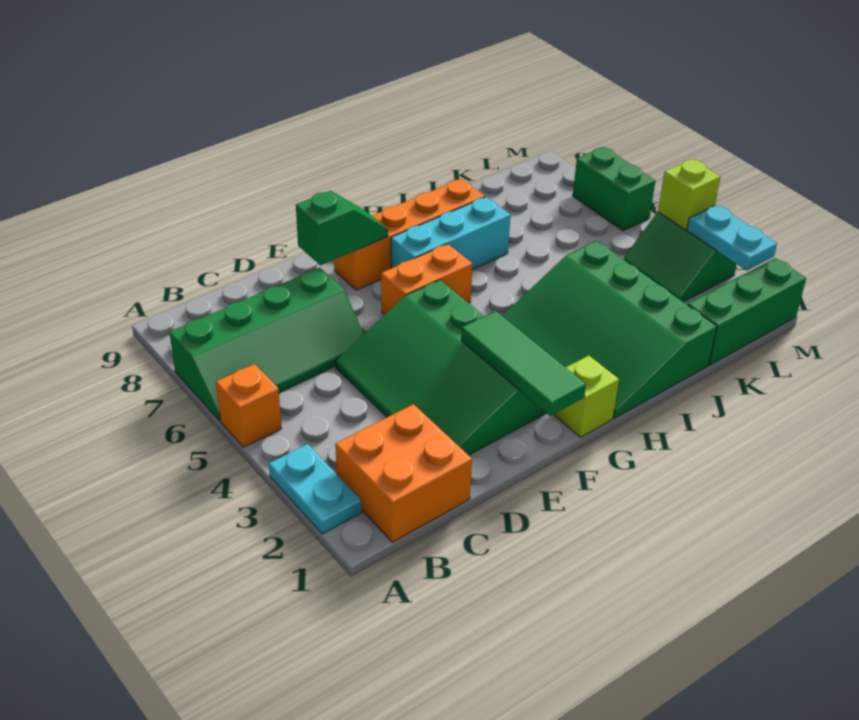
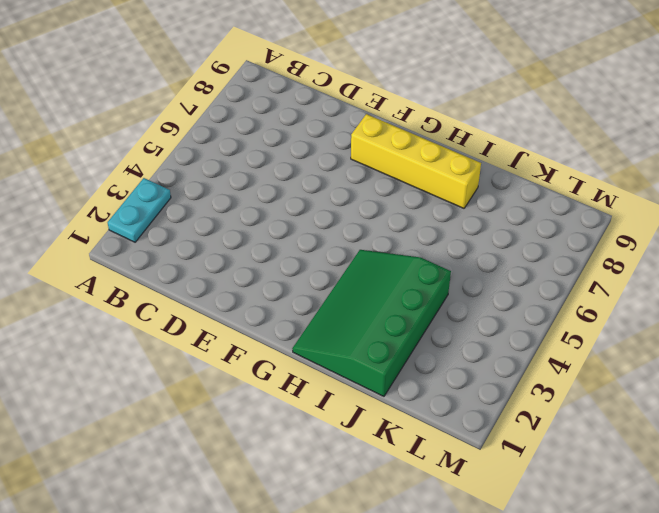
yellow brick F8:I8 level 1 -> orange brick F8:I8 level 1
none -> orange brick A5 level 1
none -> green slope A6:D7 level 1 top 7
none -> orange brick B1:C2 level 1

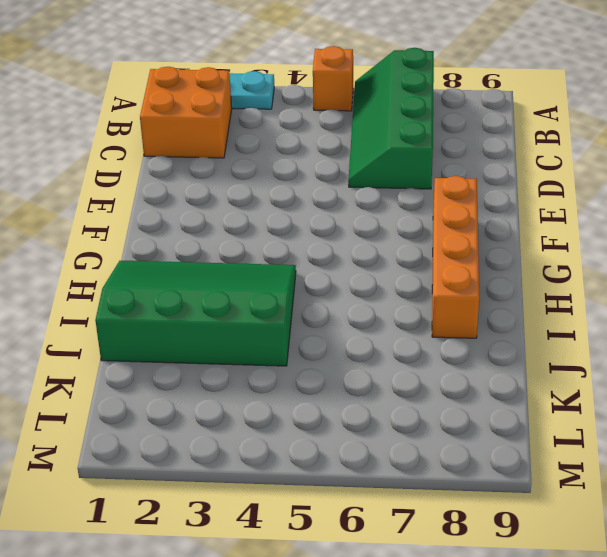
none -> green slope D2:F5 level 1 top F
none -> orange brick F6:G6 level 1
none -> lime brick G1 level 1

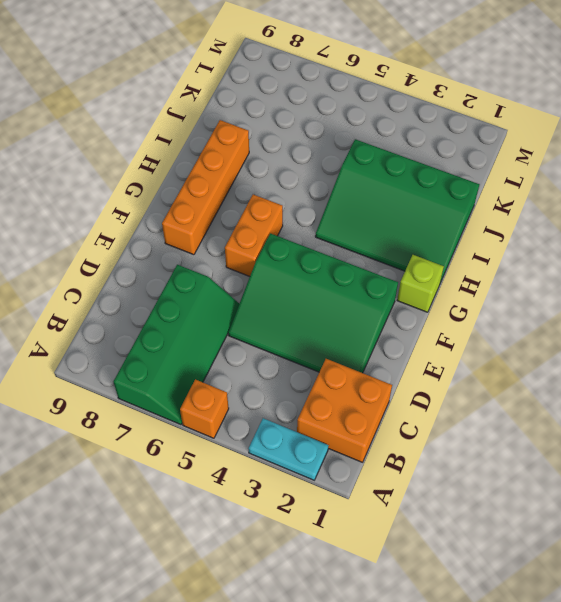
none -> cyan brick G7:I7 level 1
none -> green brick K1:M1 level 1
none -> green slope L3:M4 level 1 top M

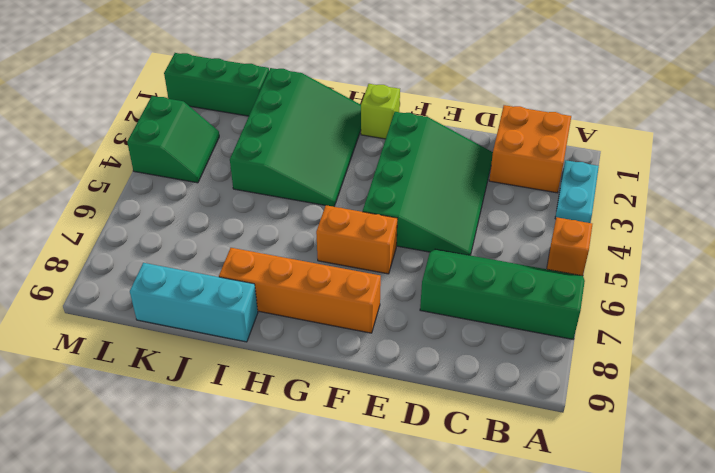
cyan brick I9:K9 level 1 -> cyan brick G7:I7 level 1
none -> green brick M6:M7 level 1
none -> green slope E8:F8 level 2 top E
none -> green tile F1:F3 level 2

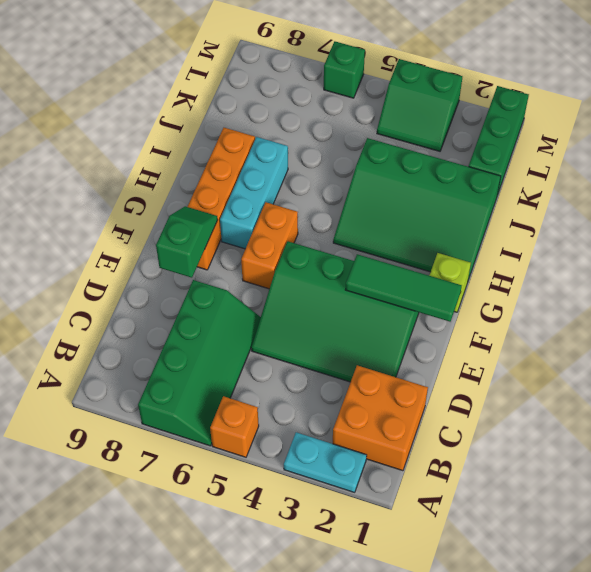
green brick M6 level 1 -> green brick M6:M7 level 1
none -> cyan plate M2:M3 level 2
none -> lime brick M4 level 2

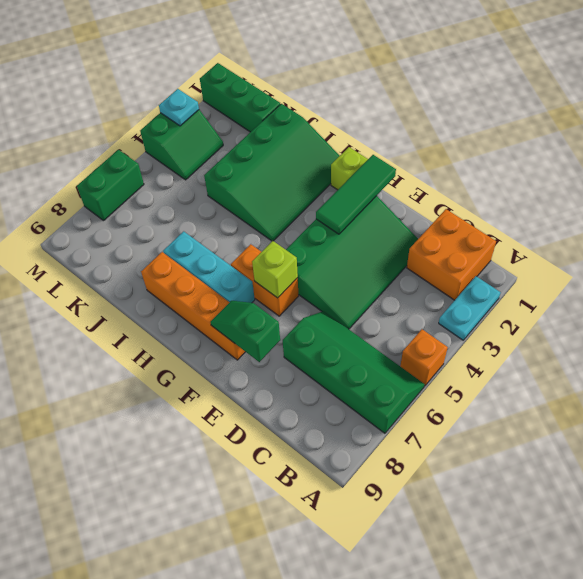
lime brick F6 level 2 -> lime brick M4 level 2
cyan plate M3 level 2 -> cyan plate M2:M3 level 2

